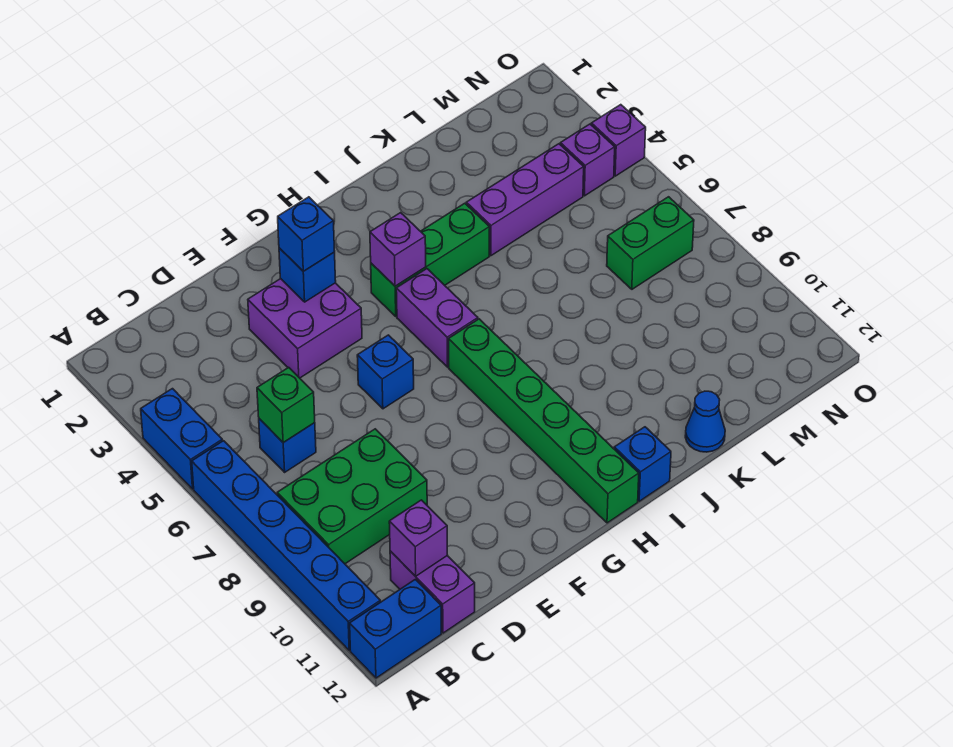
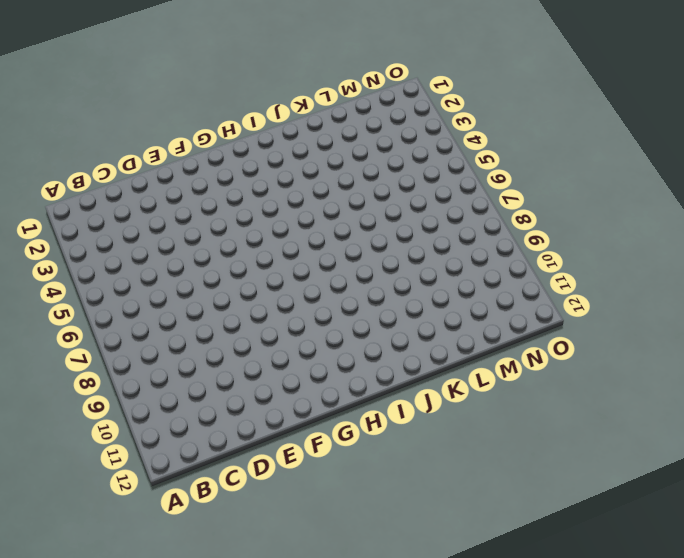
none -> blue brick A4:A5 level 1
none -> blue brick A6:A11 level 1
none -> blue brick A12:B12 level 1

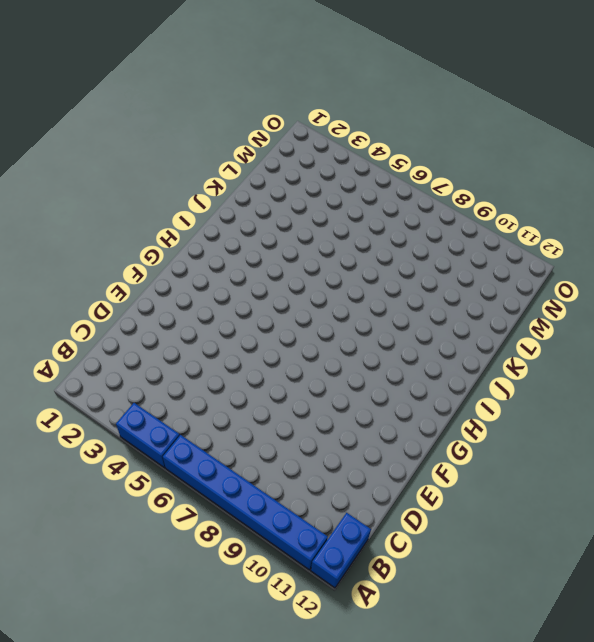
none -> green brick B8:D9 level 1
none -> blue brick C6 level 1
none -> purple brick C11:C12 level 1

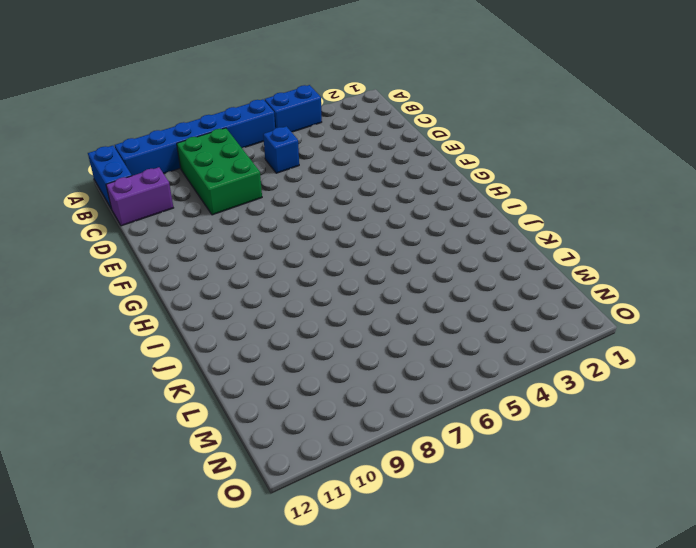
none -> purple brick E3:F4 level 1
none -> blue brick F6 level 1
none -> green brick H4:J4 level 1

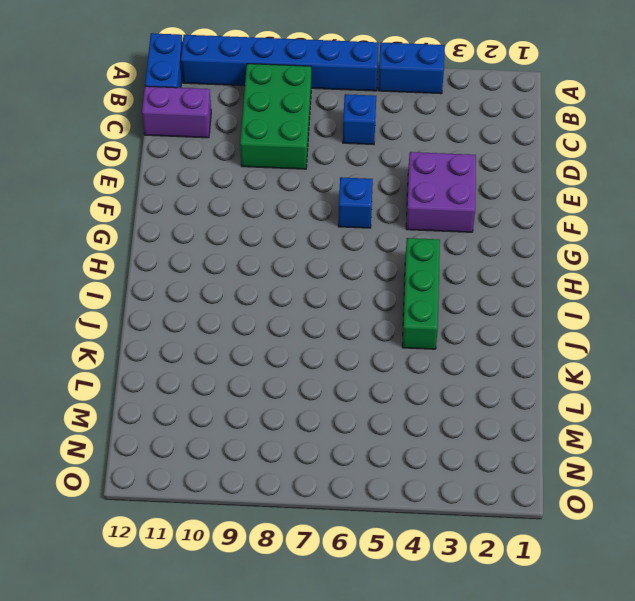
none -> purple brick H5:H6 level 1
none -> green brick H7:H12 level 1
none -> blue brick I12 level 1

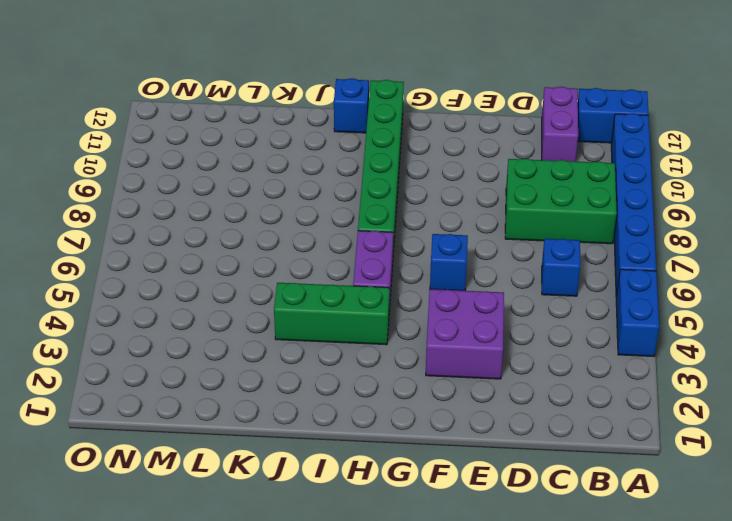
none -> purple brick K4:M4 level 1
none -> blue cone K12 level 1
none -> green brick M7:N7 level 1

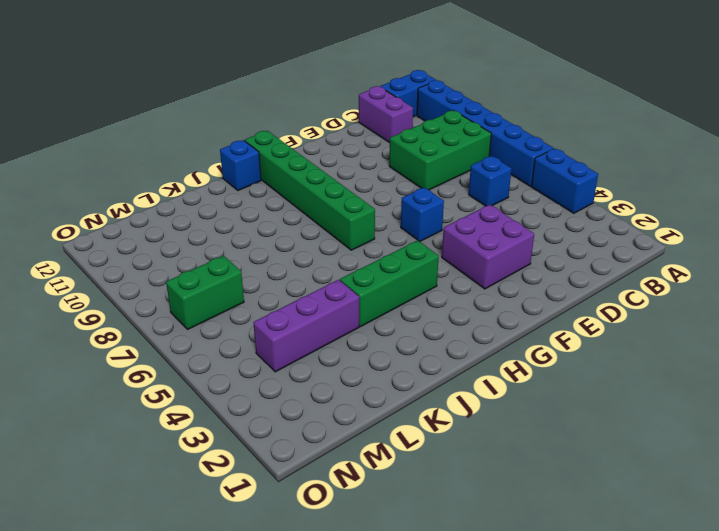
none -> purple brick H5:H6 level 1
none -> blue cone K12 level 1
none -> purple brick N4 level 1

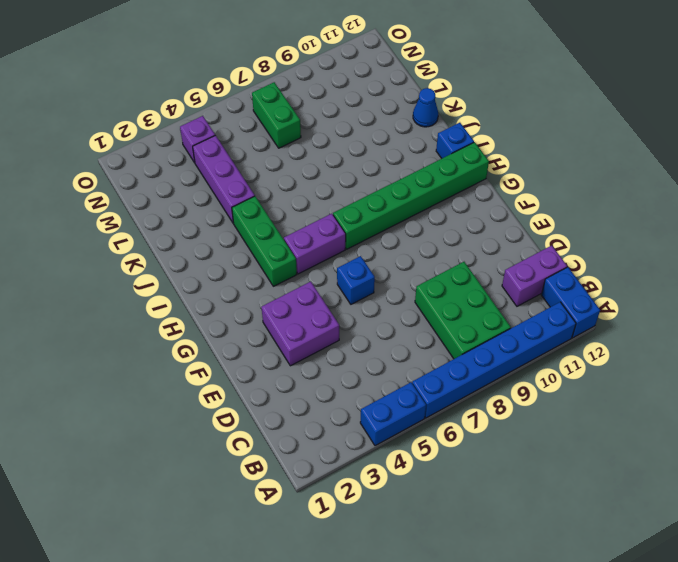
none -> blue brick C6 level 1
none -> purple brick O4 level 1
none -> green brick C6 level 2

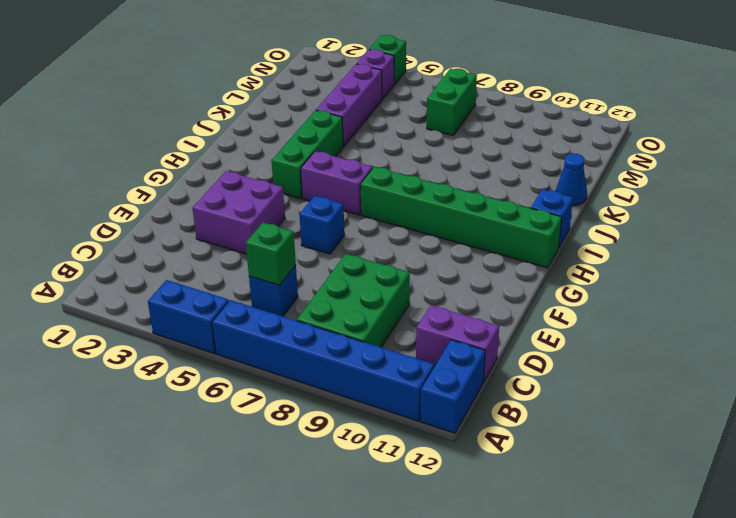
green brick O4 level 1 -> purple brick O4 level 1
none -> purple brick C11 level 2
none -> blue brick F3 level 2
none -> purple brick H4 level 2

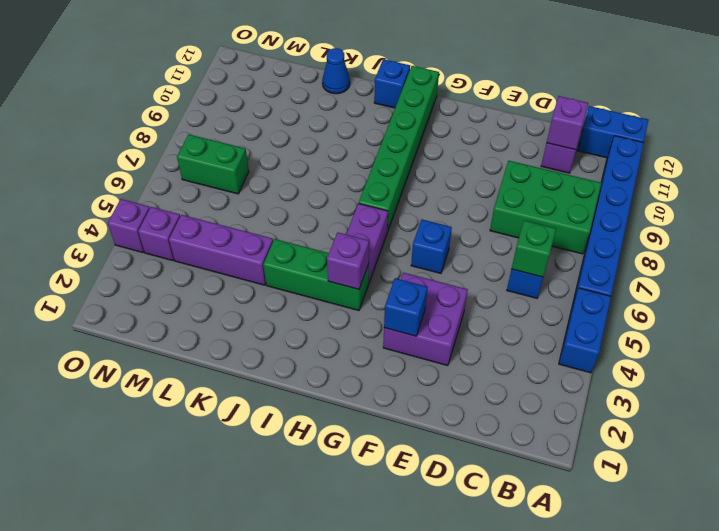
none -> blue brick F3 level 3

